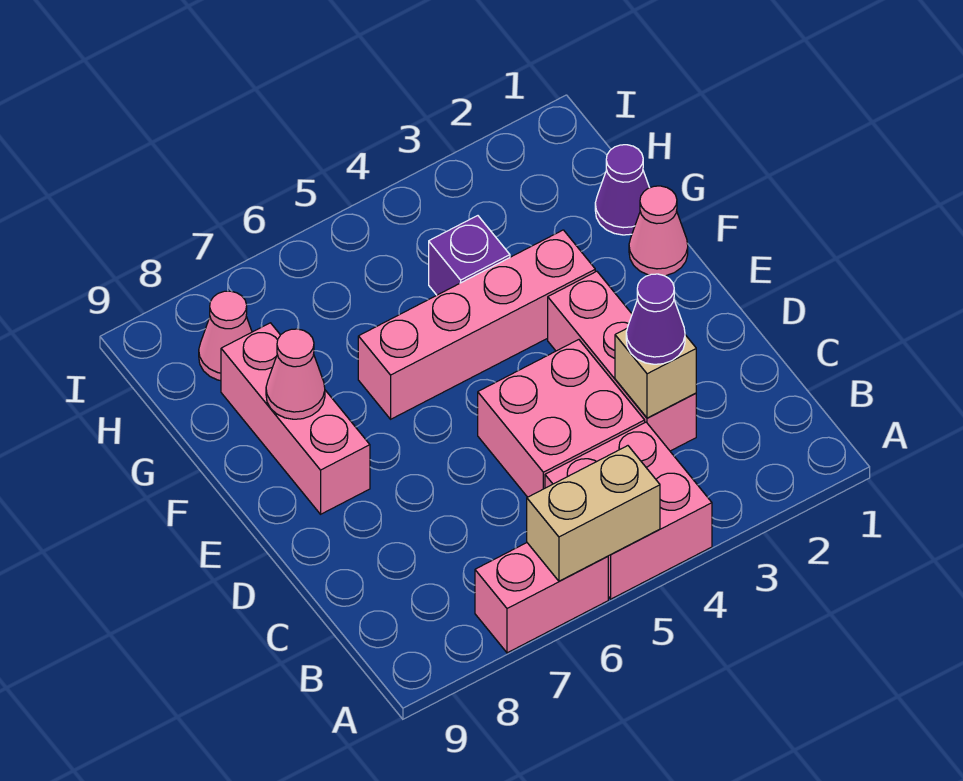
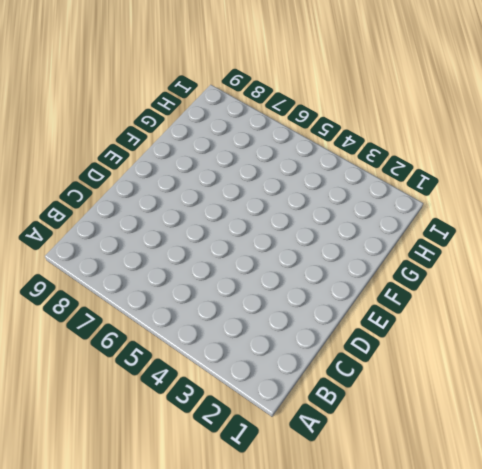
none -> pink brick A4:B5 level 1
none -> pink brick A6:A7 level 1
none -> pink brick C3:E3 level 1

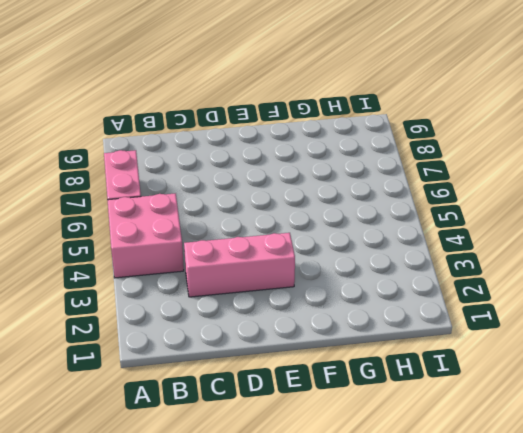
none -> pink brick C4:D5 level 1
none -> pink brick E8:G8 level 1
none -> pink cone F1 level 1

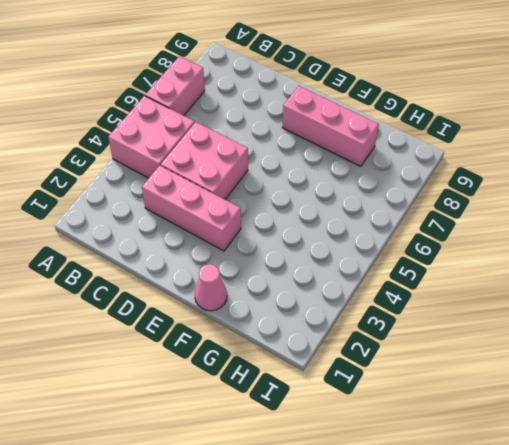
none -> pink brick F3:F6 level 1
none -> purple cone G1 level 1
none -> purple brick G4 level 1

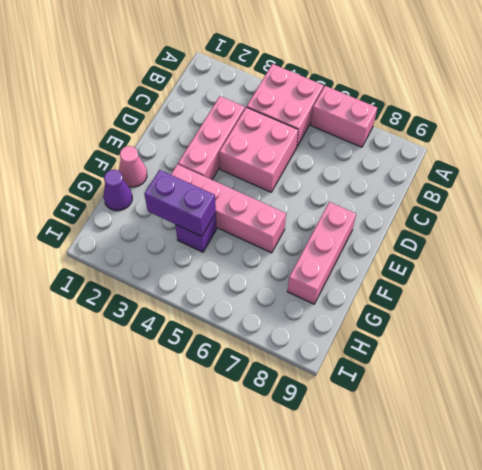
purple brick G3:G4 level 2 -> none
none -> pink cone H8 level 1
none -> tan brick A5:A6 level 2
none -> tan brick C3 level 2

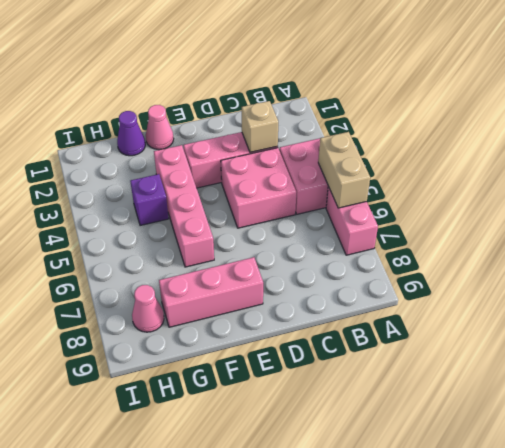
none -> pink cone F8 level 2
none -> purple cone C3 level 3

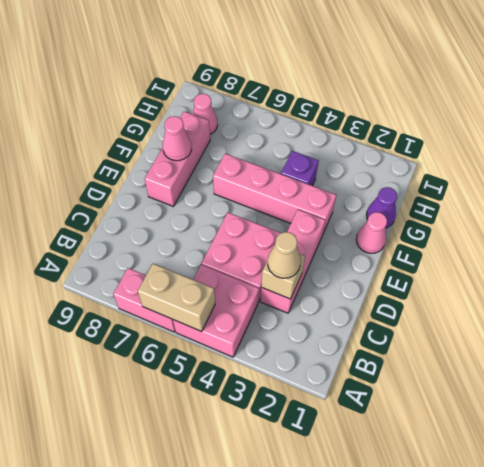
tan cone C3 level 3 -> purple cone C3 level 3

